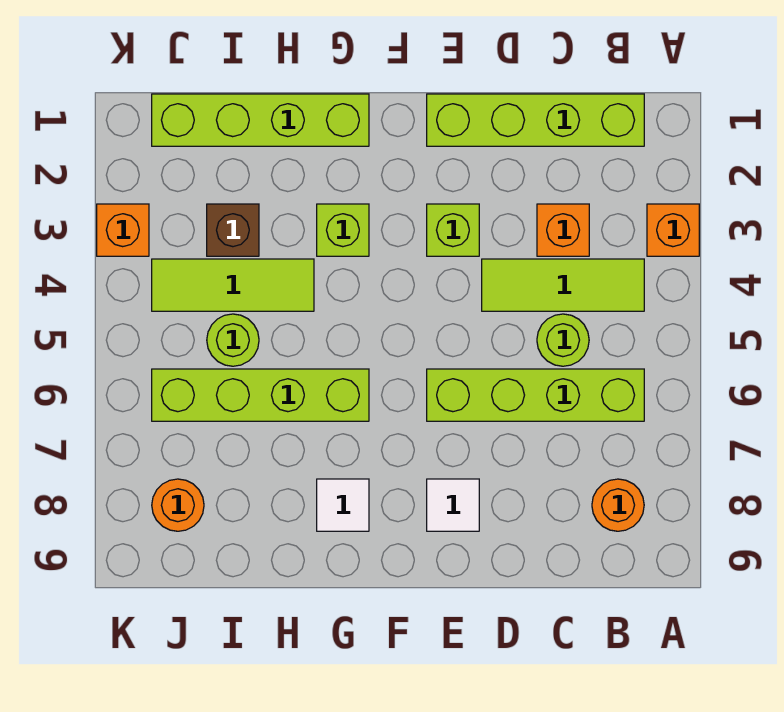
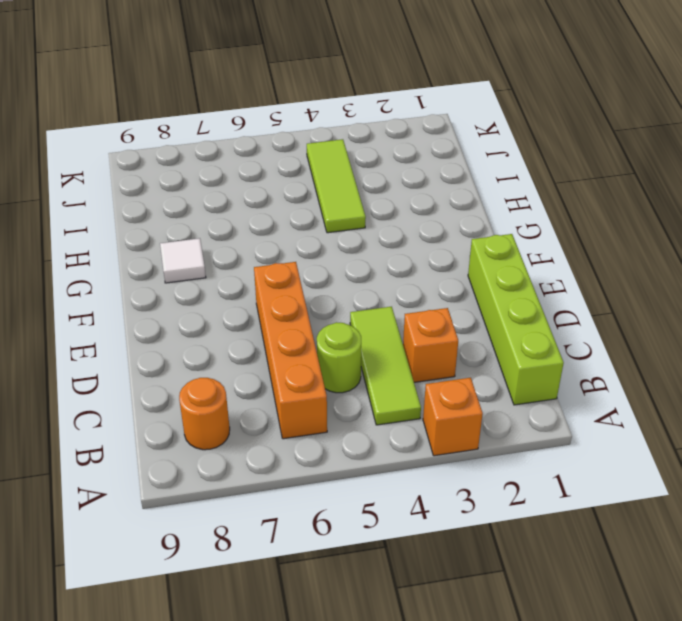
orange brick B6:E6 level 1 -> lime brick B6:E6 level 1
none -> lime brick E3 level 1
none -> white tile E8 level 1
none -> lime brick G1:J1 level 1

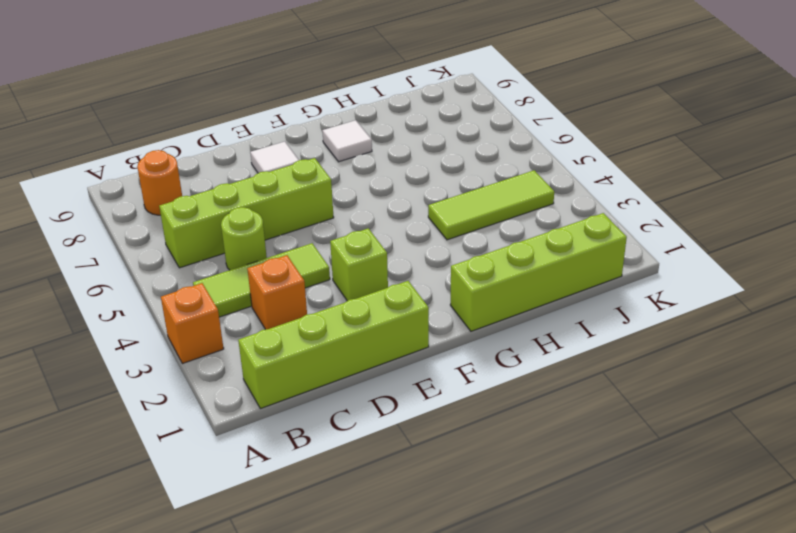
none -> lime brick G3 level 1
none -> lime brick G6:J6 level 1
none -> brown brick I3 level 1

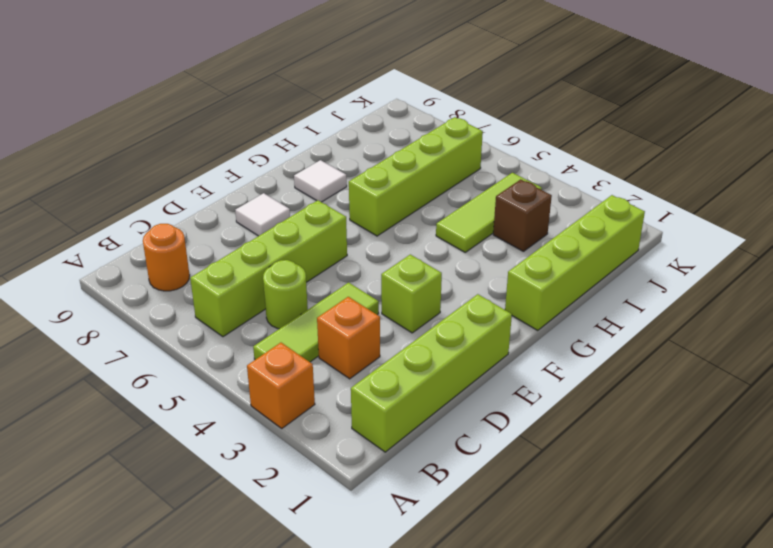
none -> lime brick G3 level 1
none -> lime round brick I5 level 1
none -> orange round brick J8 level 1

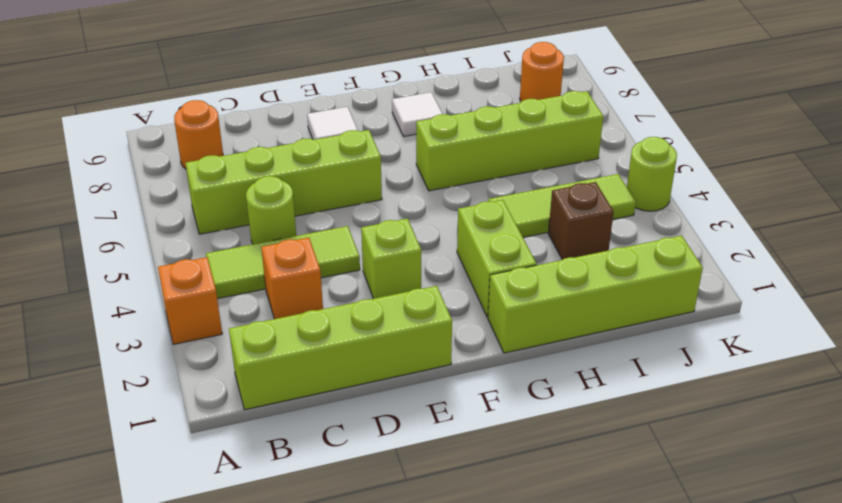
lime brick G2:G3 level 1 -> lime brick G3 level 1
lime round brick K4 level 1 -> lime round brick I5 level 1
none -> orange brick K3 level 1

